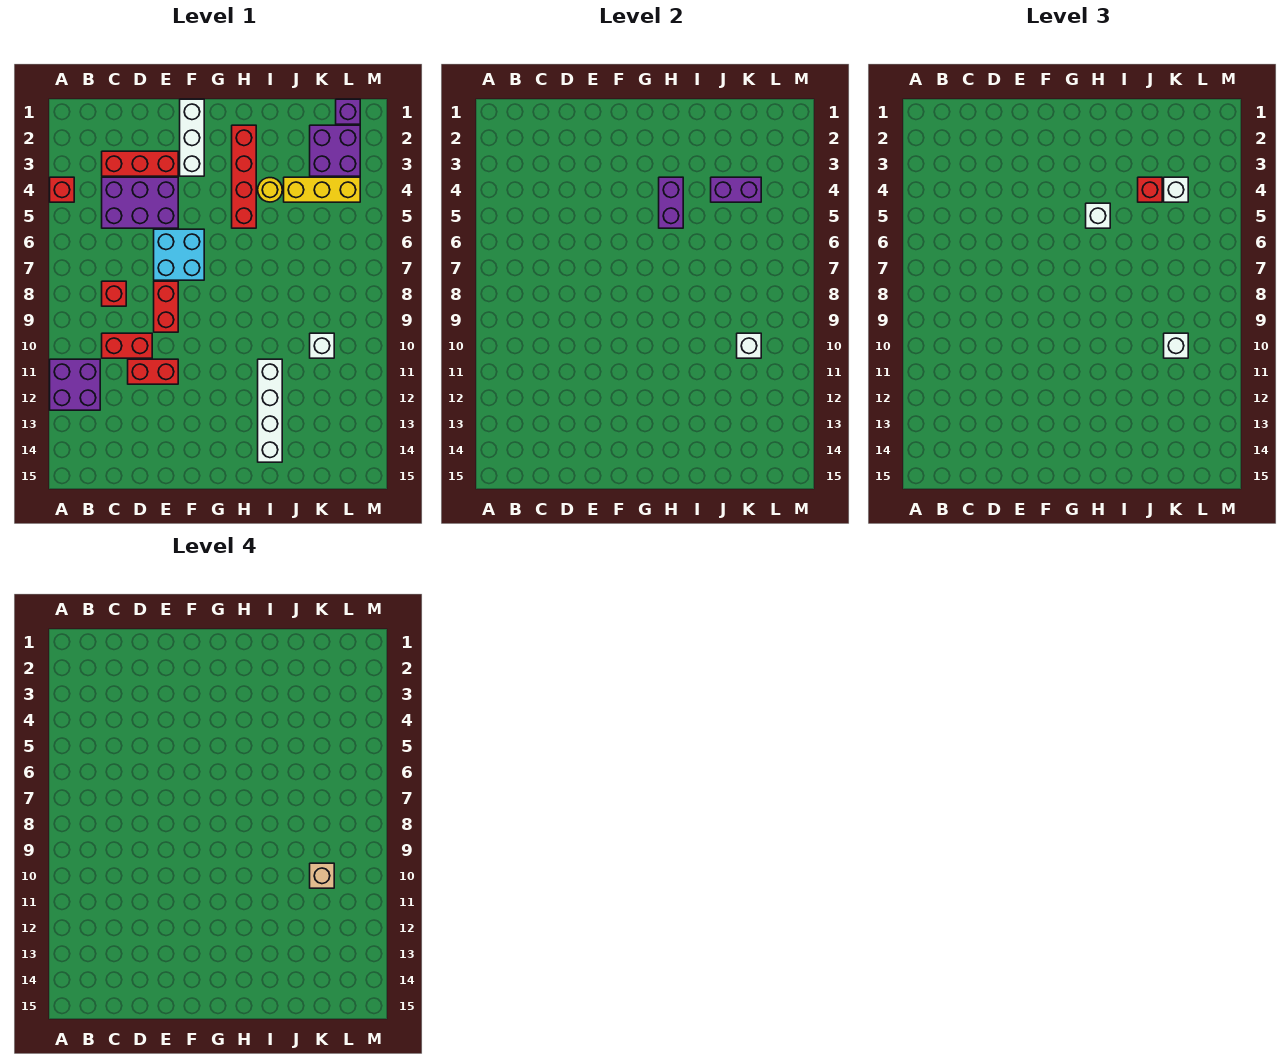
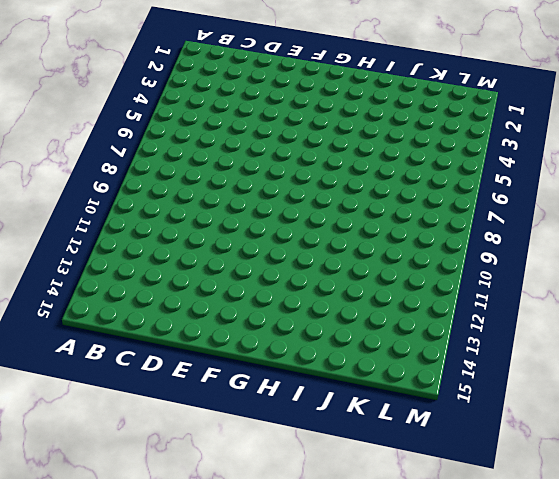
none -> red brick A4 level 1
none -> purple brick A11:B12 level 1
none -> red brick C3:E3 level 1

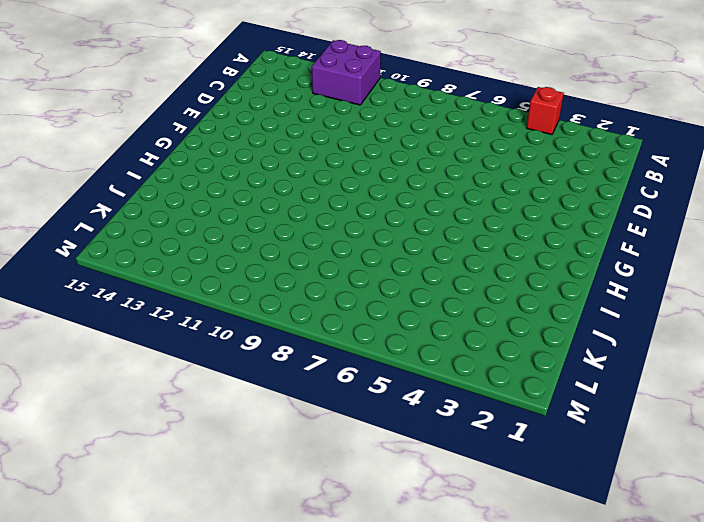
none -> red brick C3:E3 level 1
none -> purple brick C4:E5 level 1
none -> red brick C8 level 1

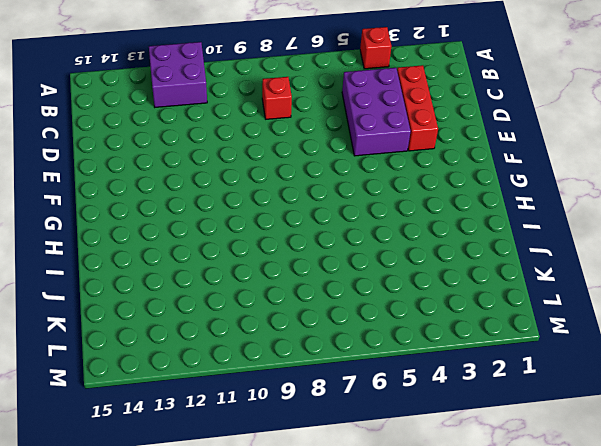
none -> red brick C10:D10 level 1
none -> red brick D11:E11 level 1
none -> cyan brick E6:F7 level 1

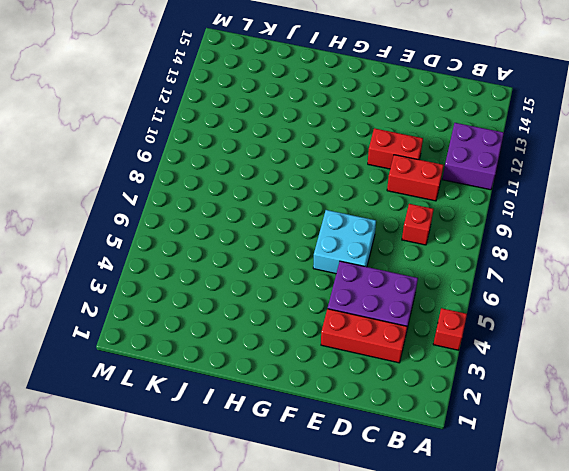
none -> red brick E8:E9 level 1
none -> white brick F1:F3 level 1
none -> red brick H2:H5 level 1

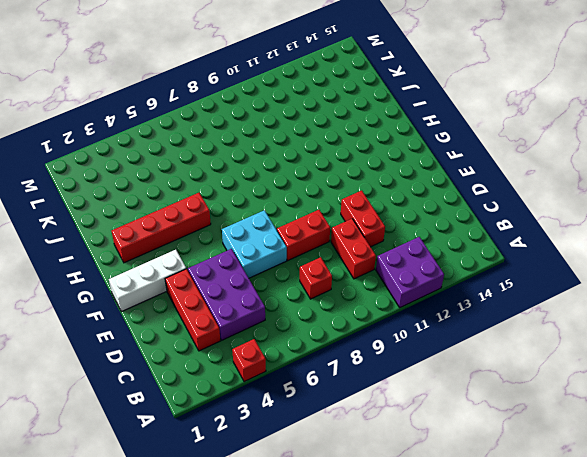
none -> yellow round brick I4 level 1
none -> white brick I11:I14 level 1
none -> yellow brick J4:L4 level 1

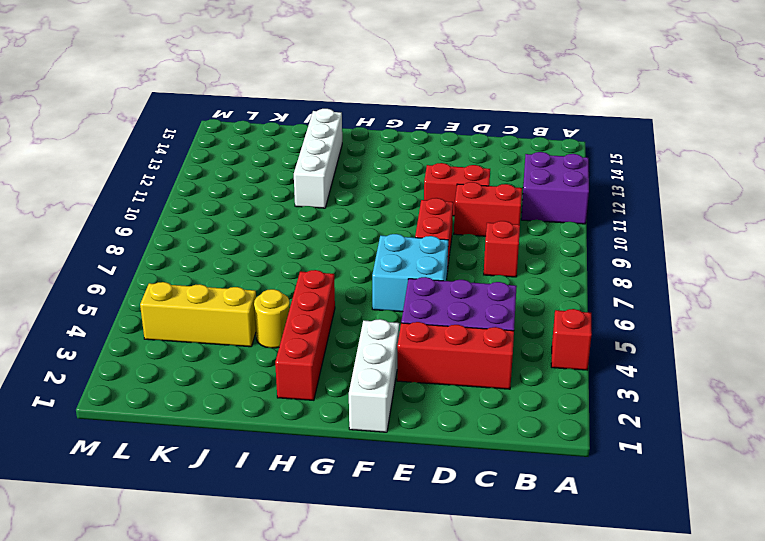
none -> purple brick K2:L3 level 1
none -> white brick K10 level 1
none -> purple brick L1 level 1

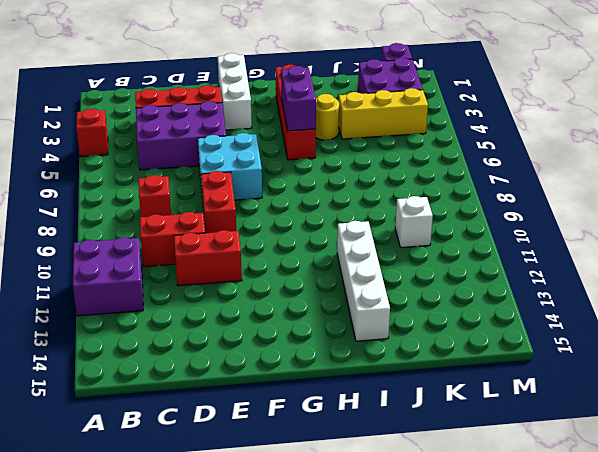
none -> purple brick J4:K4 level 2
none -> white brick K10 level 2
none -> white brick H5 level 3

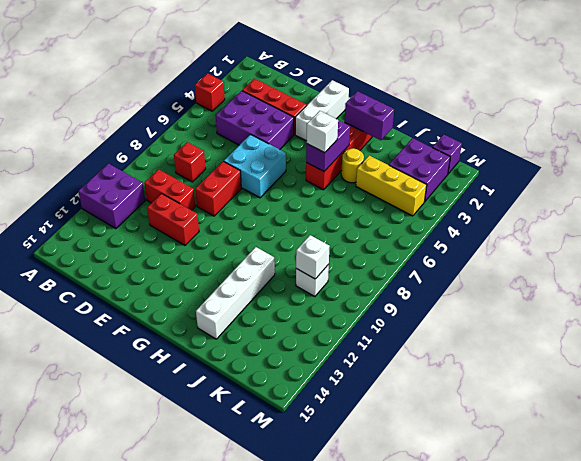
purple brick H2:I2 level 2 -> purple brick J4:K4 level 2
none -> red brick J4 level 3
none -> white brick K4 level 3
none -> white brick K10 level 3

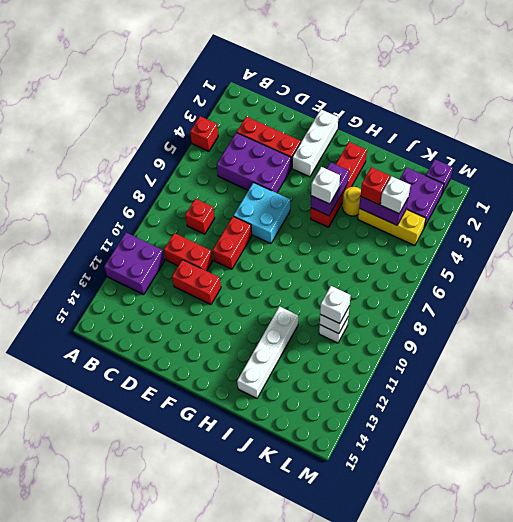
none -> tan brick K10 level 4

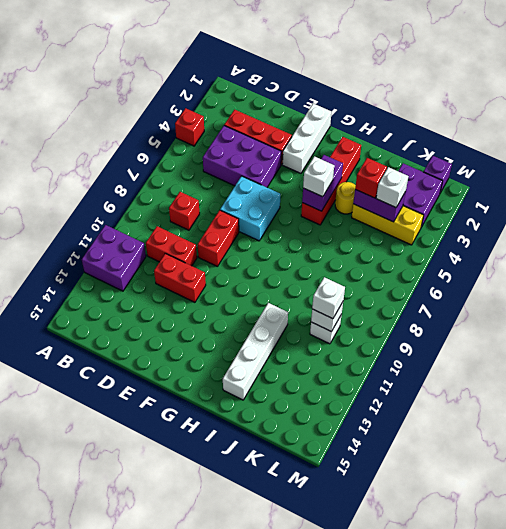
none -> tan brick K10 level 4

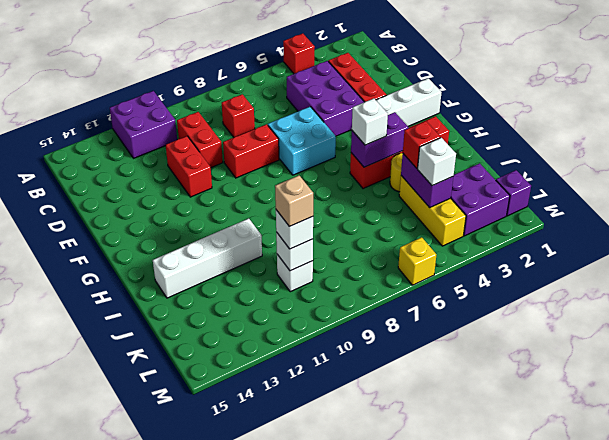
yellow brick M6 level 1 -> none

